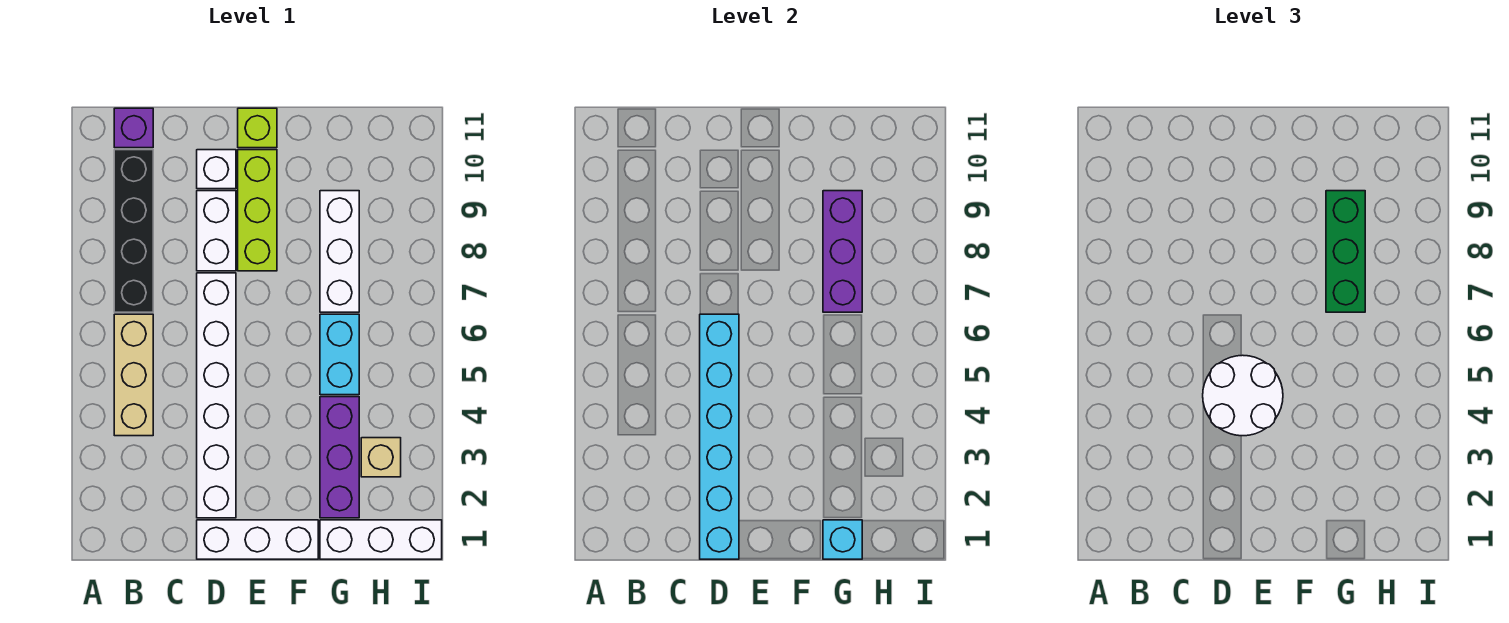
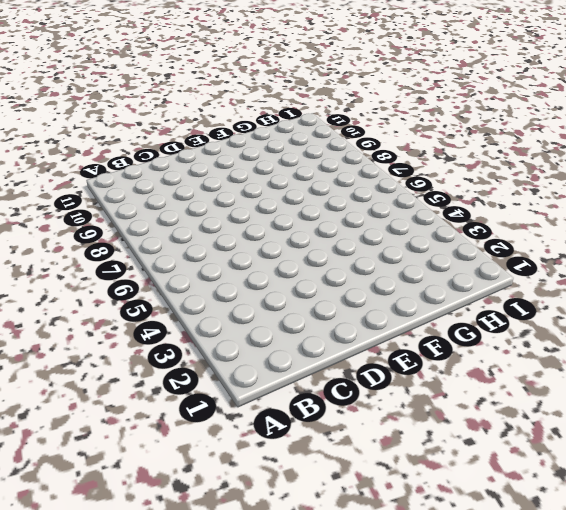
none -> tan brick B4:B6 level 1
none -> black brick B7:B10 level 1
none -> purple brick B11 level 1

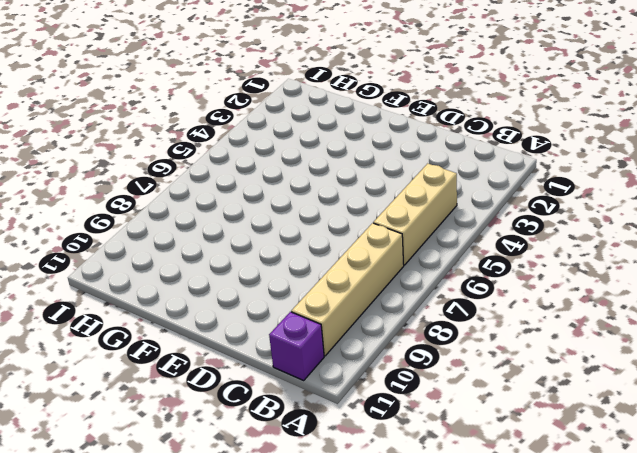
tan brick B7:B10 level 1 -> black brick B7:B10 level 1
none -> white brick D1:F1 level 1
none -> white brick D2:D7 level 1
none -> white brick D8:D9 level 1

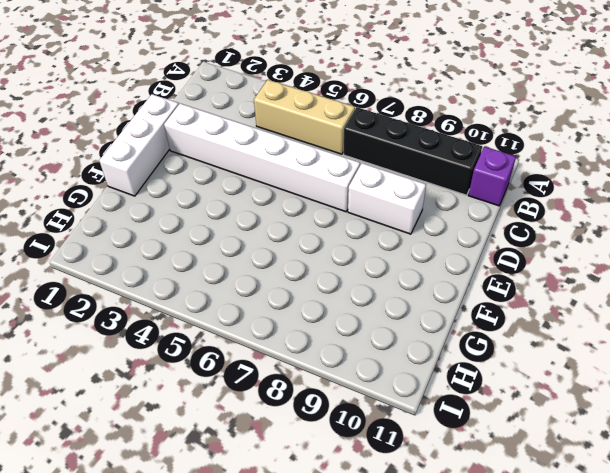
none -> white brick D10 level 1
none -> lime brick E8:E10 level 1
none -> lime brick E11 level 1

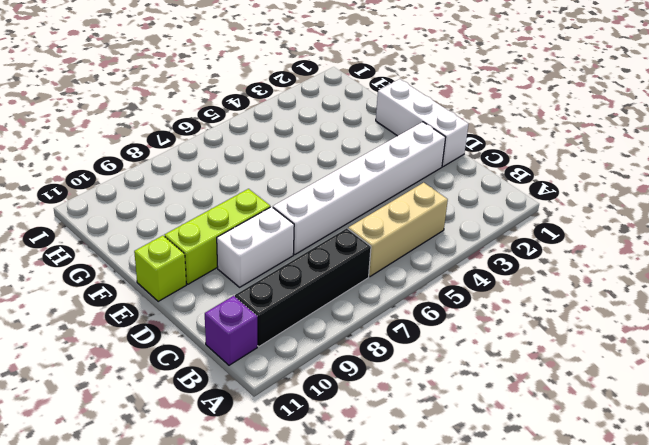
none -> white brick D10 level 1
none -> white brick G1:I1 level 1
none -> purple brick G2:G4 level 1

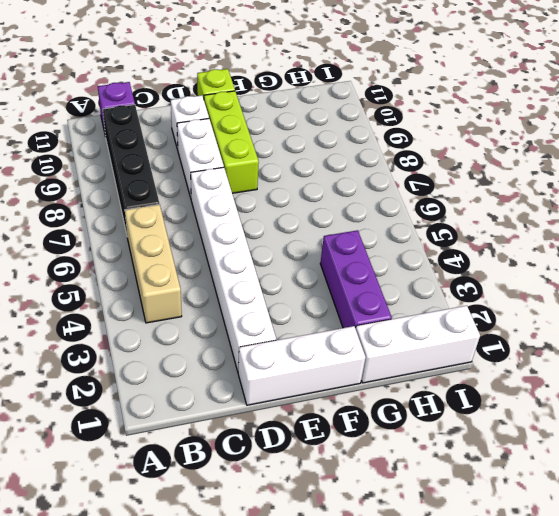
none -> cyan brick G5:G6 level 1
none -> white brick G7:G9 level 1
none -> tan brick H3 level 1

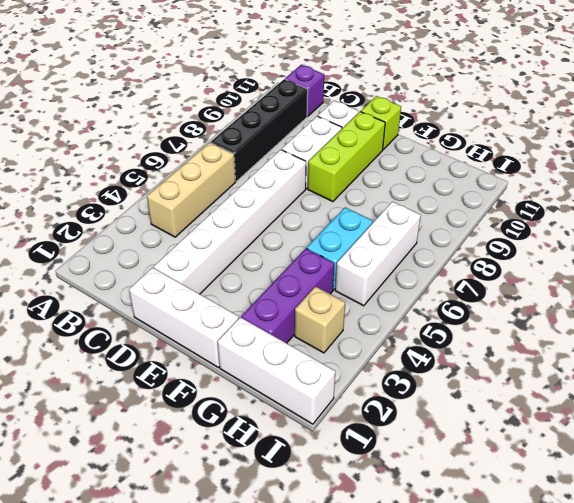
white brick H5:H7 level 1 -> white brick G7:G9 level 1
none -> cyan brick D1:D6 level 2
none -> cyan brick G1 level 2
none -> purple brick G7:G9 level 2

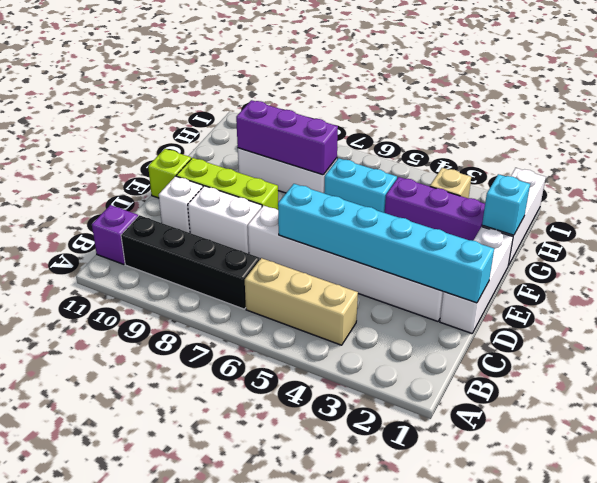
none -> white round brick D4:E5 level 3
none -> green brick G7:G9 level 3

